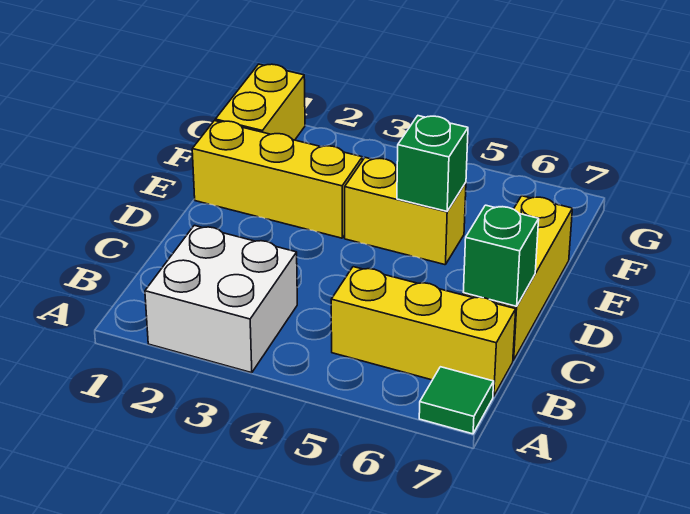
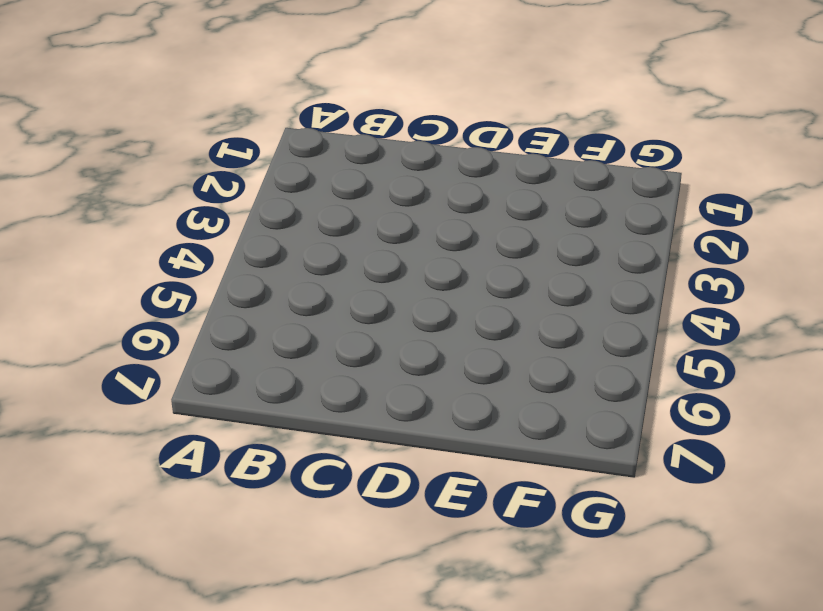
none -> white brick A2:B3 level 1
none -> green tile A7 level 1

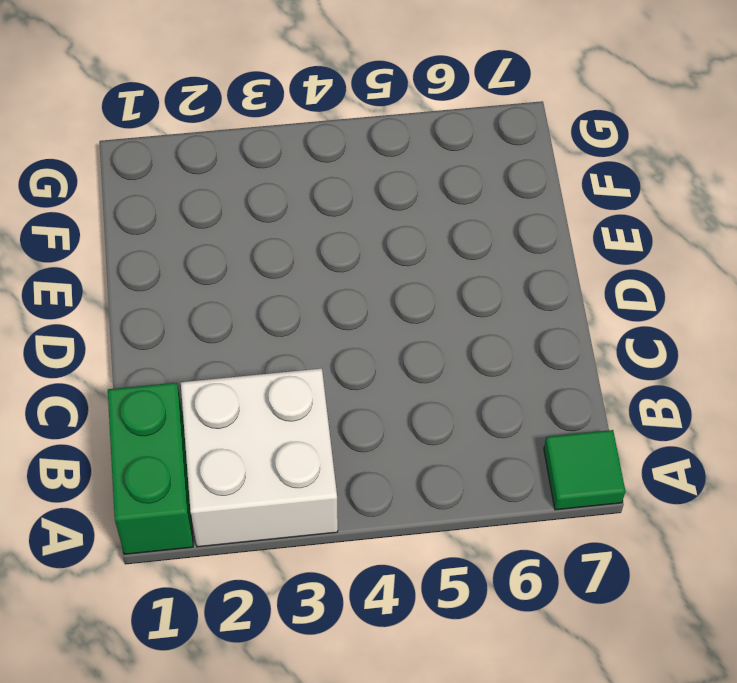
green brick A1:B1 level 1 -> none
none -> yellow brick B5:B7 level 1
none -> yellow brick C7:E7 level 1

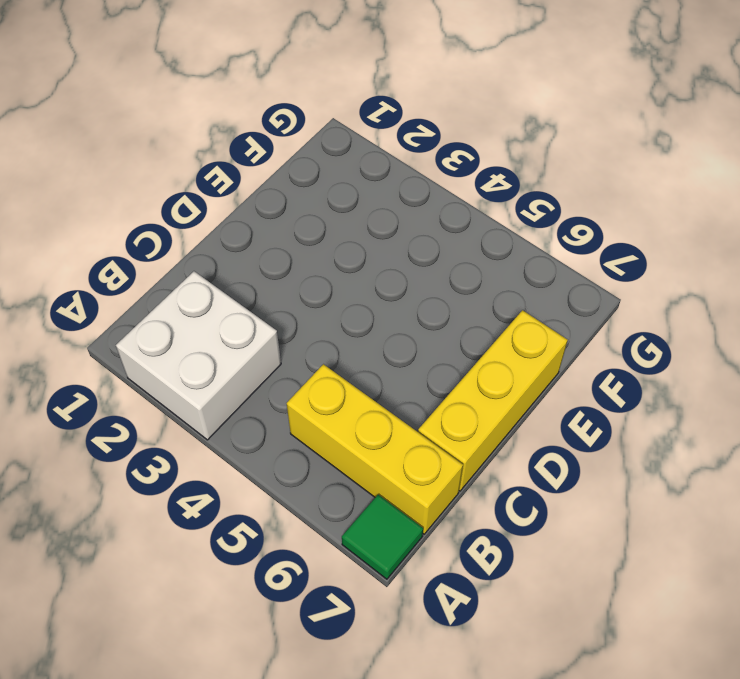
none -> yellow brick E1:E3 level 1
none -> yellow brick E4:E5 level 1

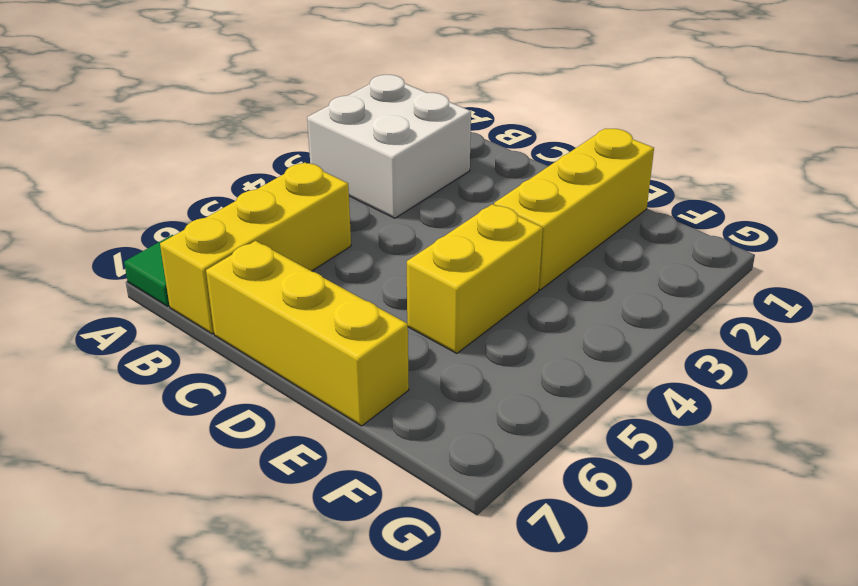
none -> yellow brick F1:G1 level 1
none -> green brick C7 level 2

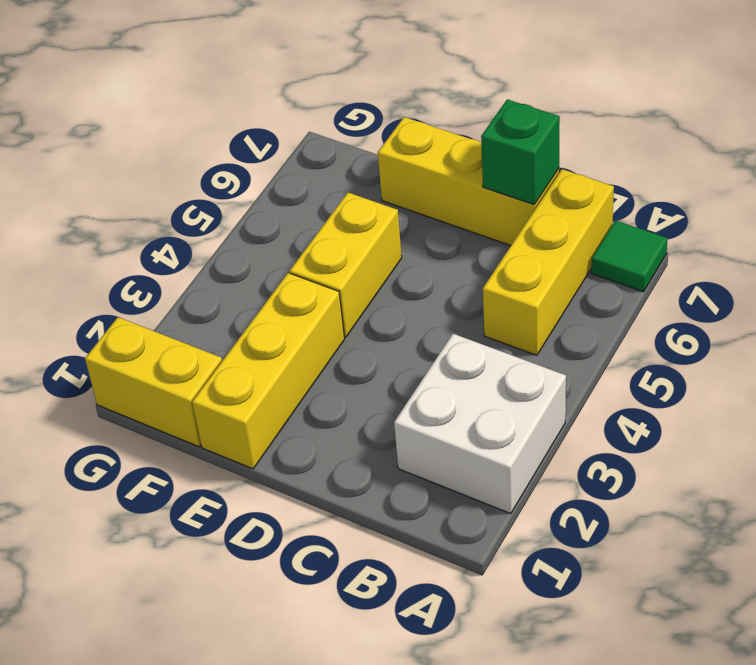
none -> green brick E5 level 2

